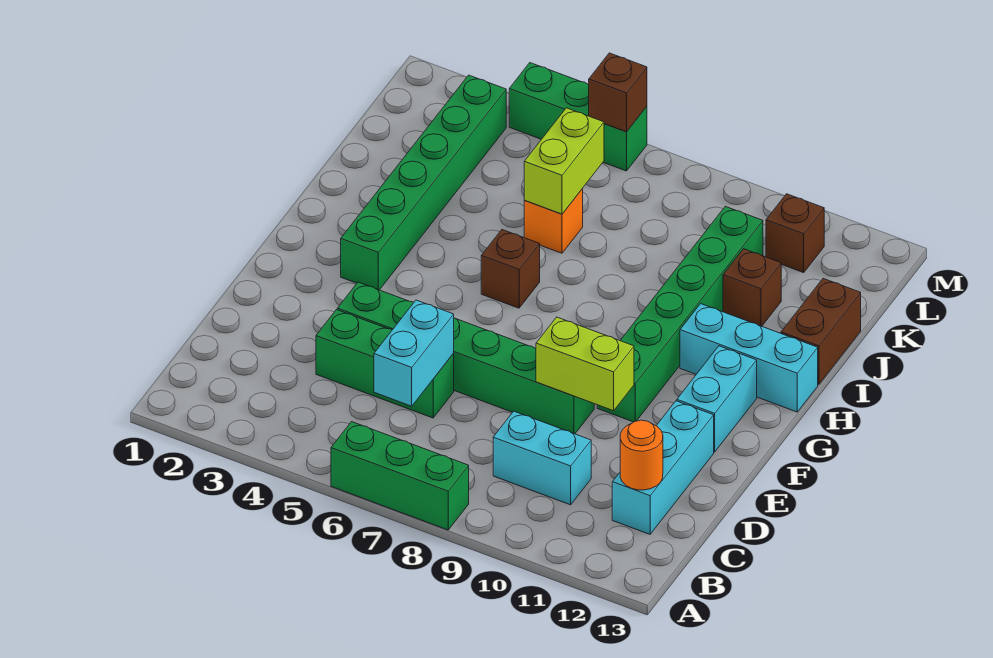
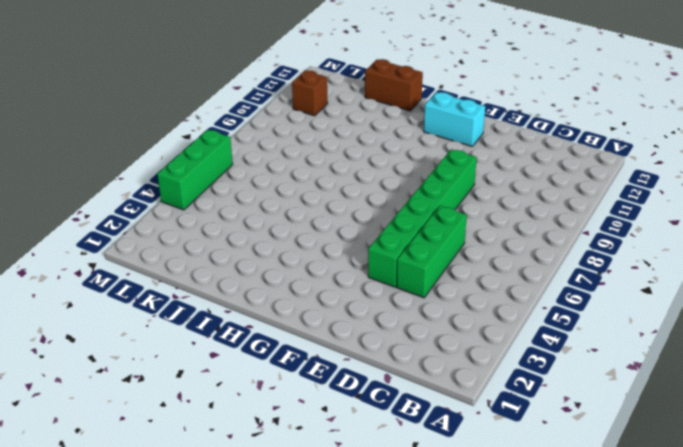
none -> green brick A6:A8 level 1
none -> cyan brick C9:C10 level 1
none -> cyan brick C12:E12 level 1

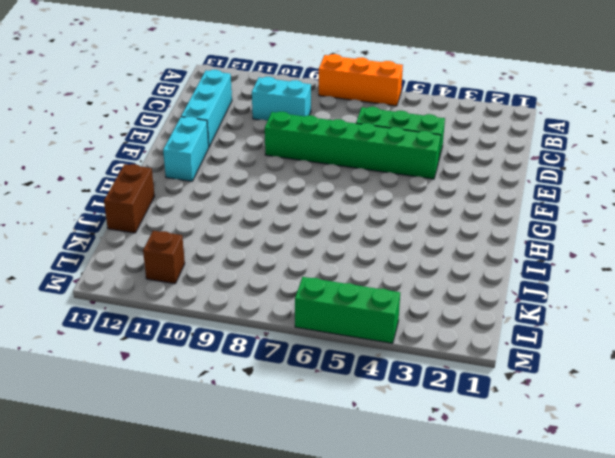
orange brick A6:A8 level 1 -> green brick A6:A8 level 1
none -> green brick F10:K10 level 1
none -> green brick G3:L3 level 1
none -> brown brick H6 level 1

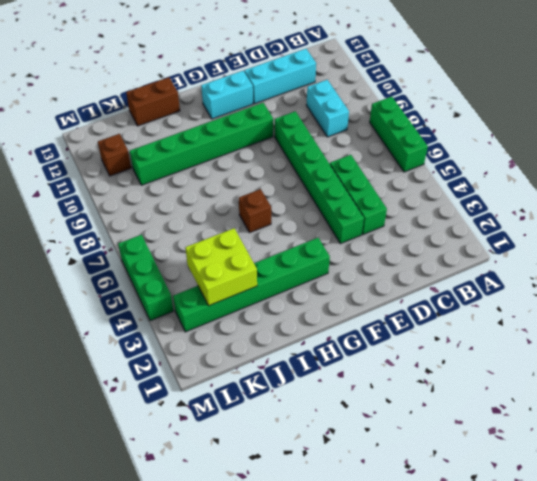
lime brick J3:K4 level 2 -> none
none -> cyan brick H11:H13 level 1
none -> orange brick J6 level 1
none -> brown brick J11 level 1

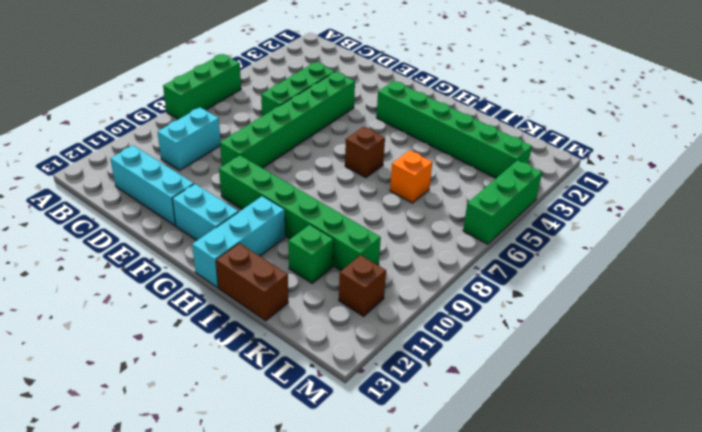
green brick J11 level 1 -> brown brick J11 level 1
none -> cyan brick C6:D6 level 2
none -> orange round brick C12 level 2
none -> lime brick E9:E10 level 2

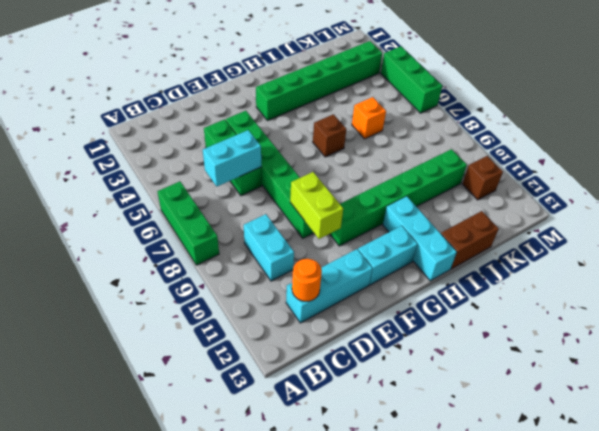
none -> brown brick J11 level 1
none -> lime brick J6:K6 level 2
none -> brown brick M6 level 2

